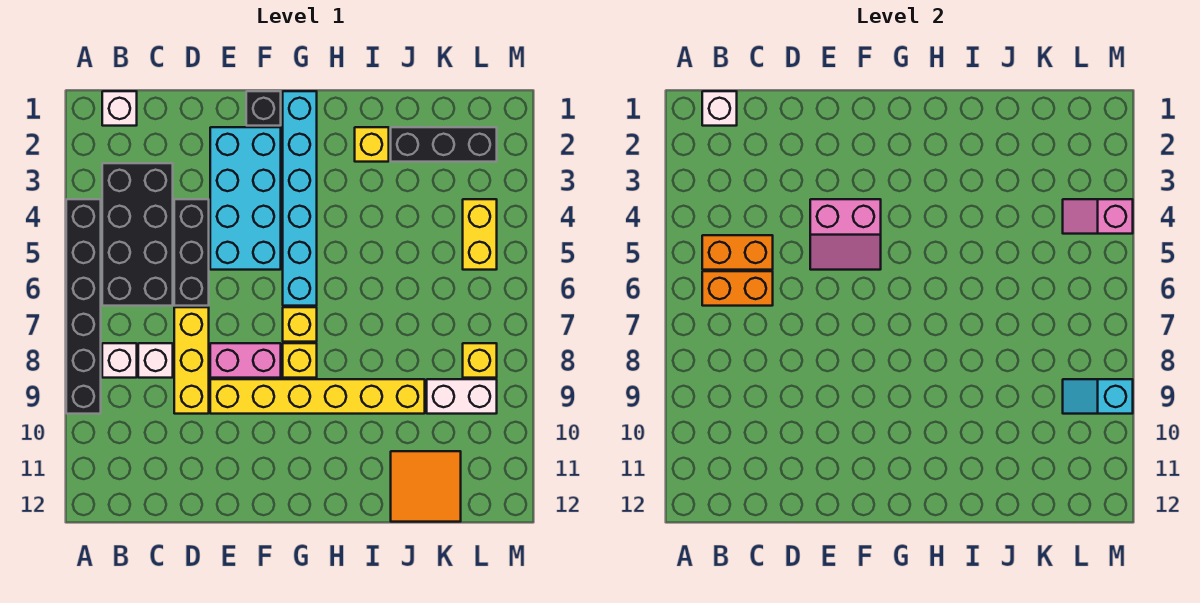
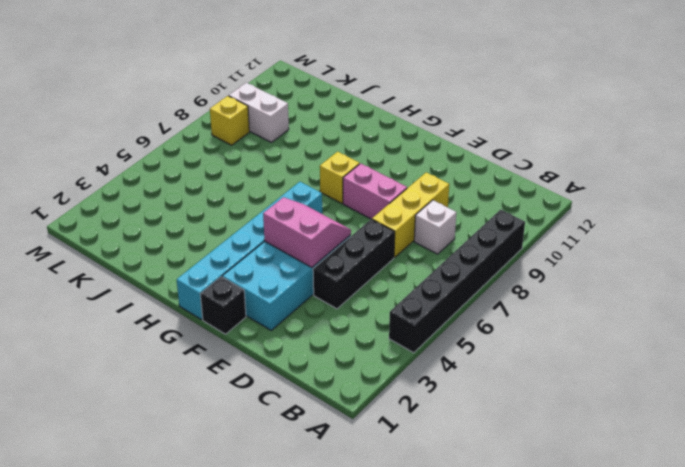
none -> white brick B1 level 1
none -> black brick B3:C6 level 1
none -> white brick B8 level 1

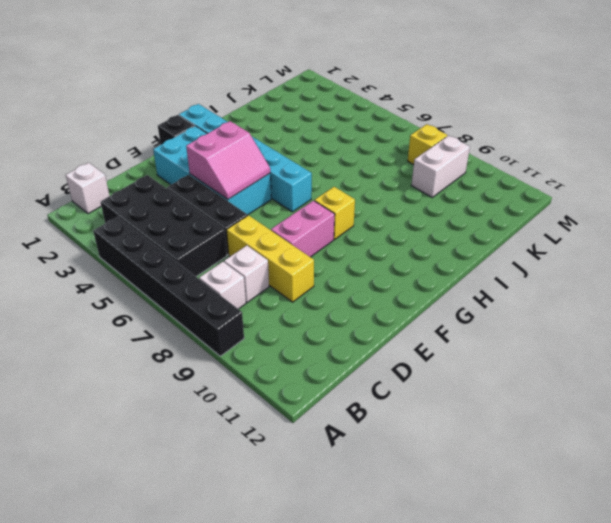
none -> yellow brick E9:J9 level 1
none -> yellow brick G7 level 1
none -> yellow brick I2 level 1

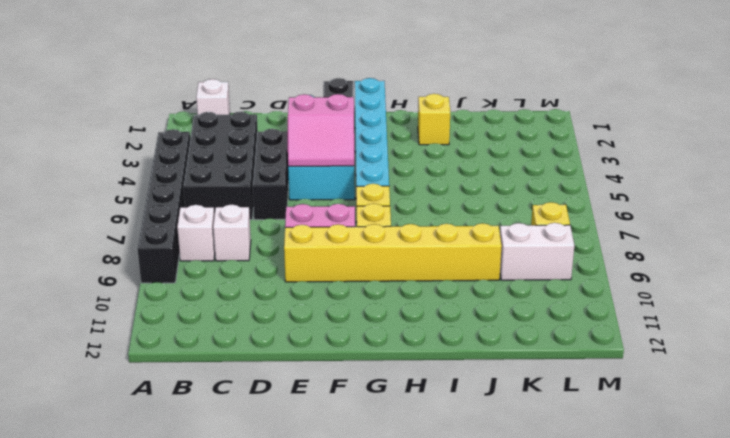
none -> yellow brick D7:D9 level 1
none -> black brick J2:L2 level 1
none -> orange tile J11:K12 level 1

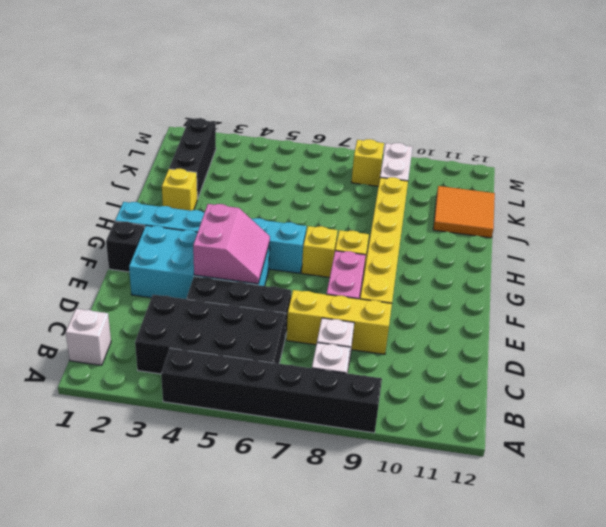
none -> yellow brick L4:L5 level 1
none -> white brick B1 level 2
none -> orange brick B5:C5 level 2

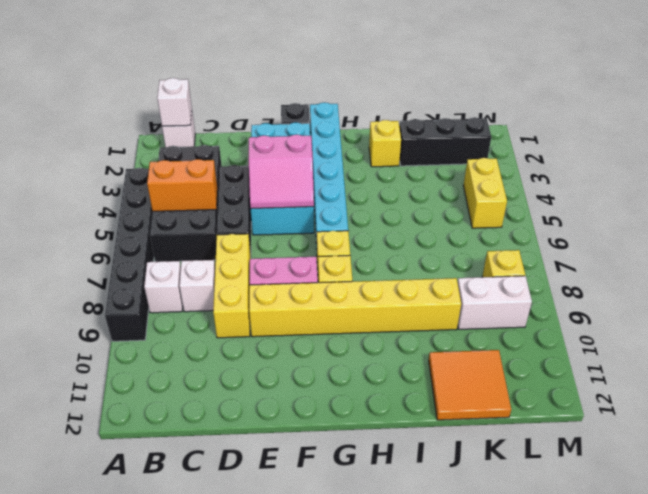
none -> orange brick B6:C6 level 2
none -> pink slope L4:M4 level 2 top M
none -> cyan slope L9:M9 level 2 top M

